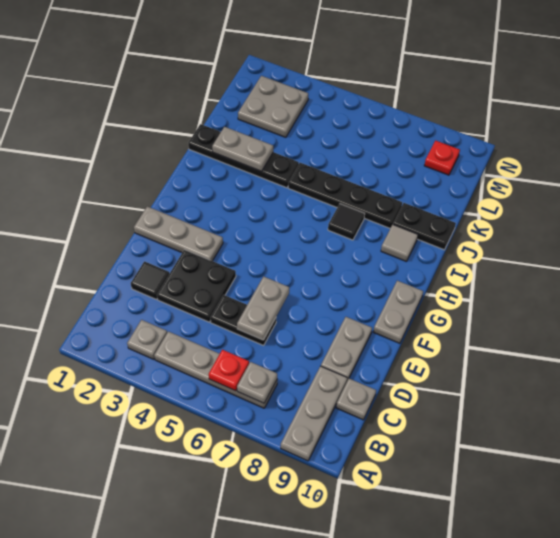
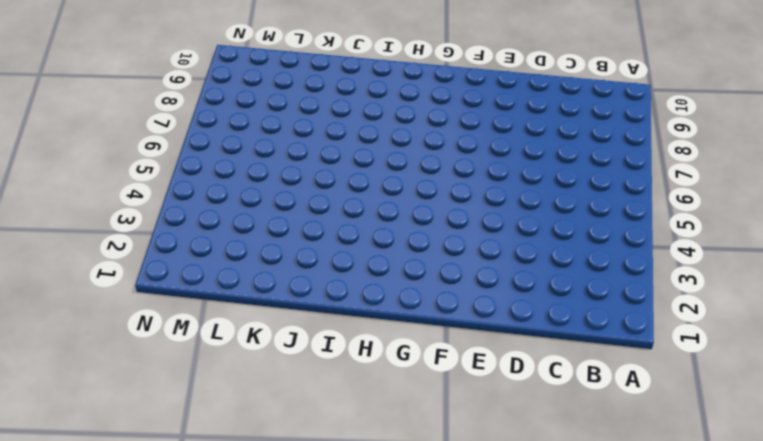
none -> grey plate A9:C9 level 1
none -> grey plate B3 level 1
none -> grey plate B4:B7 level 1

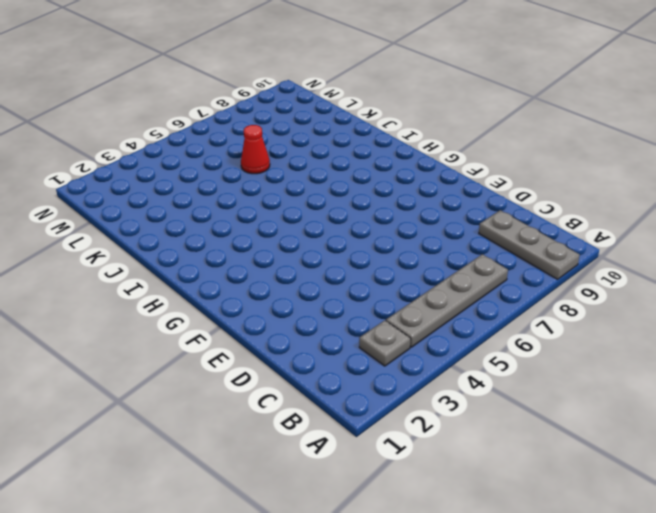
red cone K6 level 1 -> none
none -> grey plate C10 level 1
none -> black tile D2 level 1
none -> black plate D3:E4 level 1

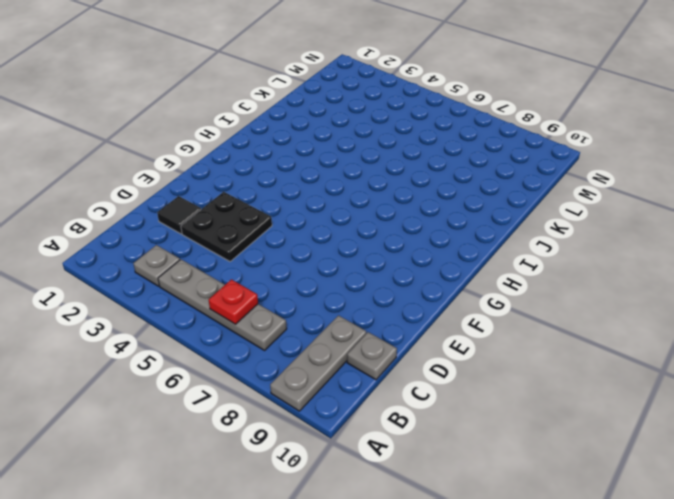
none -> black plate D5:D6 level 1
none -> grey plate D9:E9 level 1
none -> grey plate F1:F3 level 1

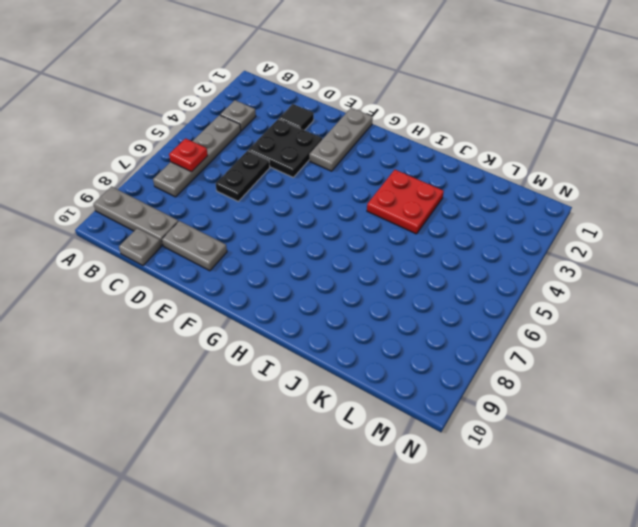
red plate I3:J4 level 1 -> black plate J1:J4 level 1
none -> grey plate F10:G10 level 1
none -> black tile I7 level 1
none -> grey tile I9 level 1

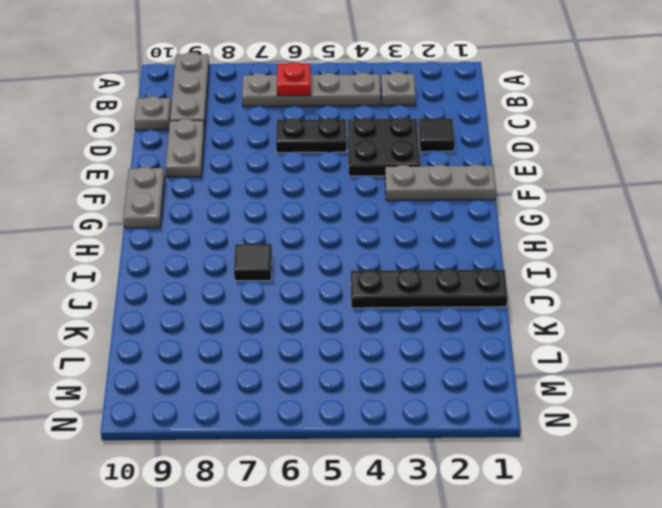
none -> grey tile I9 level 1
none -> black plate J5:J8 level 1
none -> black plate J9:J10 level 1

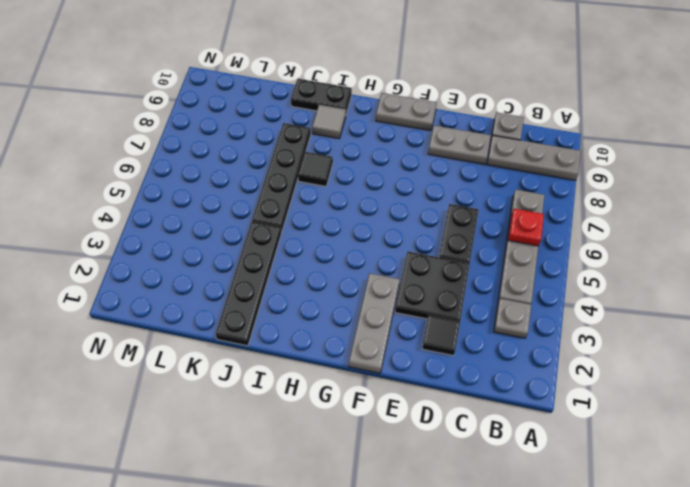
black plate I10:J10 level 1 -> black plate J9:J10 level 1
none -> grey plate L2:M3 level 1
none -> red plate M9 level 1
none -> grey plate B7 level 2

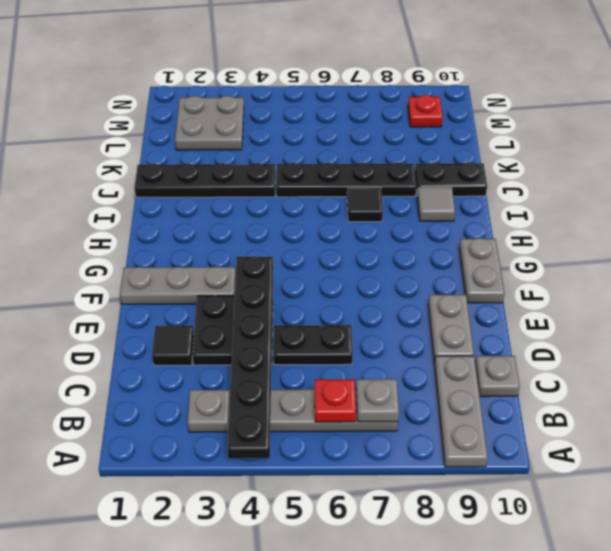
black plate A4:F4 level 2 -> none
none -> grey plate D6:E6 level 2
none -> grey plate J2:J3 level 2

